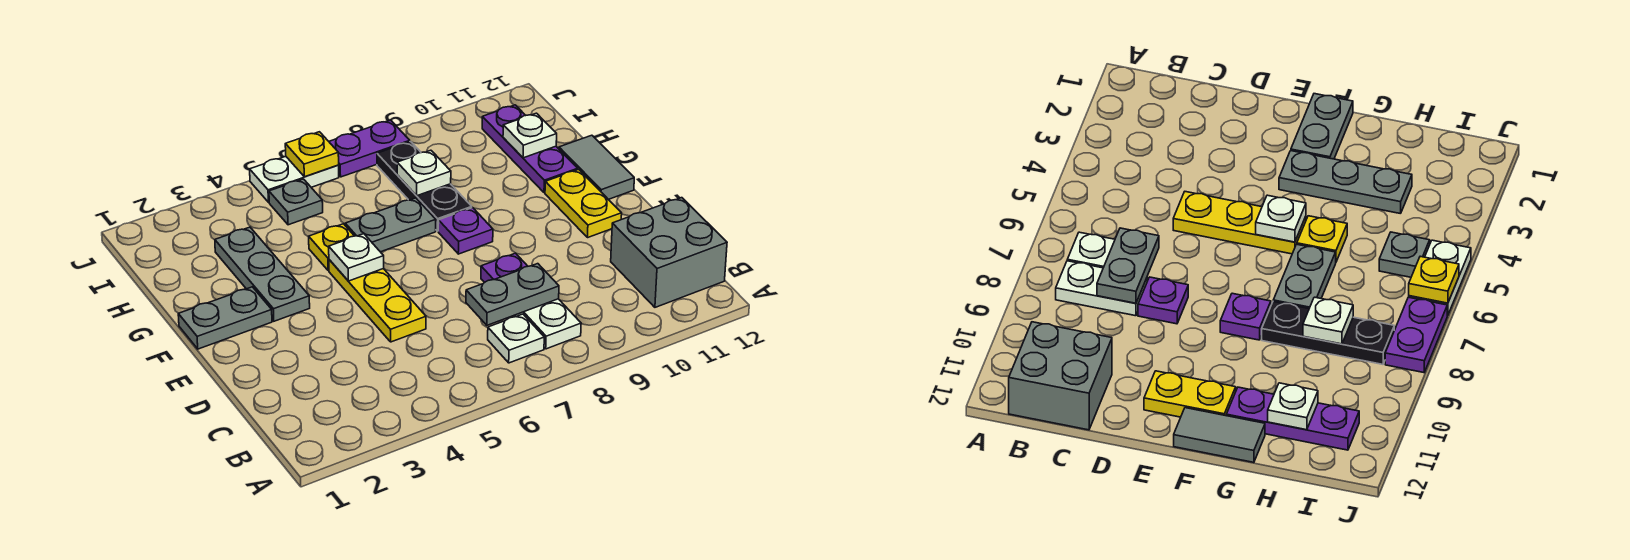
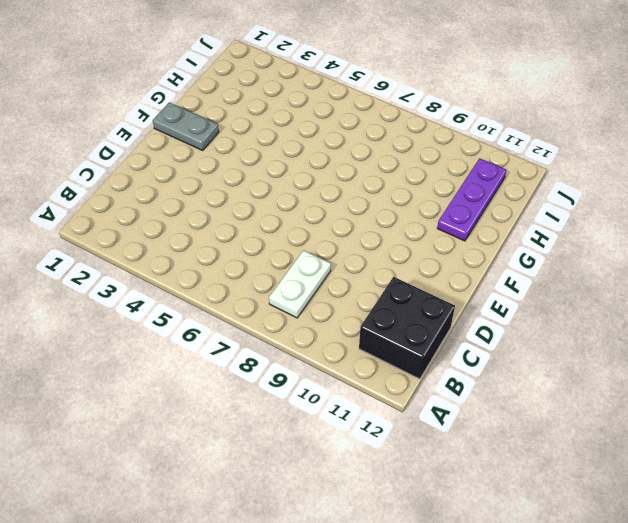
black brick B11:C12 level 1 -> grey brick B11:C12 level 1
none -> white plate B7 level 1
none -> yellow plate D5:F5 level 1
none -> purple plate D8 level 1

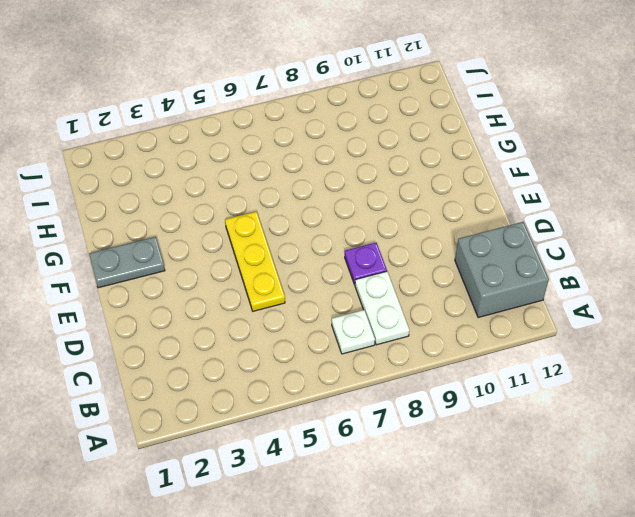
none -> yellow plate E11:F11 level 1
none -> grey plate F3:H3 level 1
none -> purple plate F8 level 1

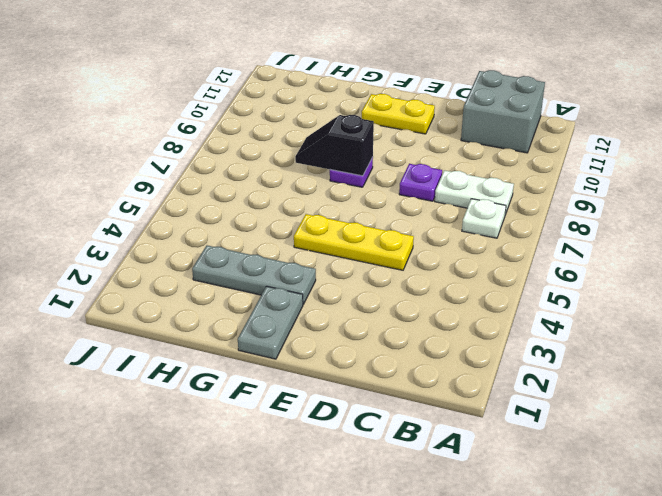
black slope F8:G8 level 2 top F -> none
none -> grey tile F12:G12 level 1
none -> yellow plate G5 level 1
none -> grey plate G6:G7 level 1

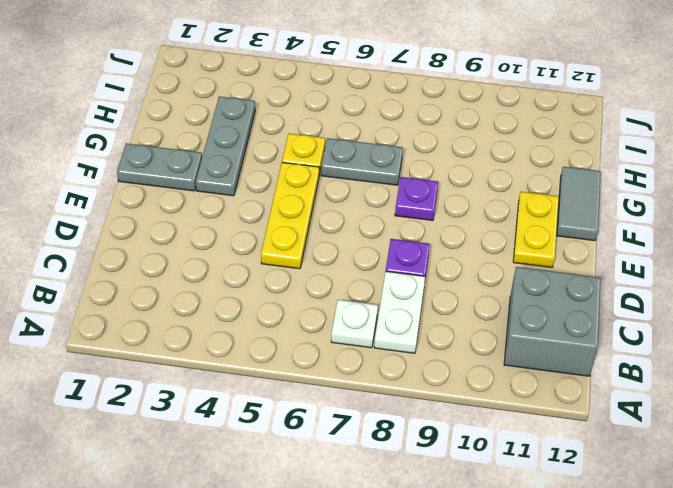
none -> black plate G8:I8 level 1
none -> purple plate G11:I11 level 1
none -> grey plate I5 level 1

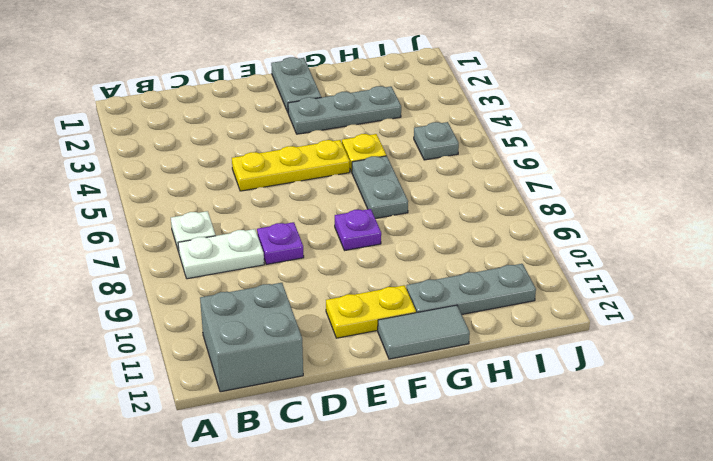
grey plate G11:I11 level 1 -> purple plate G11:I11 level 1
none -> black plate G8:I8 level 1
none -> white plate J5:J6 level 1
none -> purple plate J7:J8 level 1

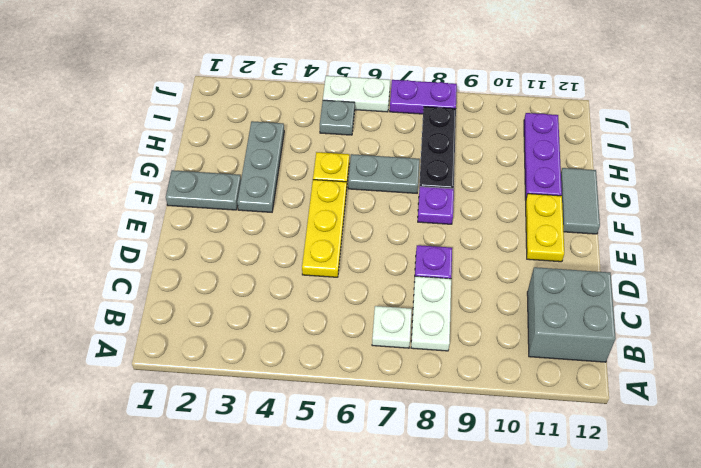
none -> grey plate C7:C8 level 2
none -> white plate F5 level 2
none -> white plate H8 level 2

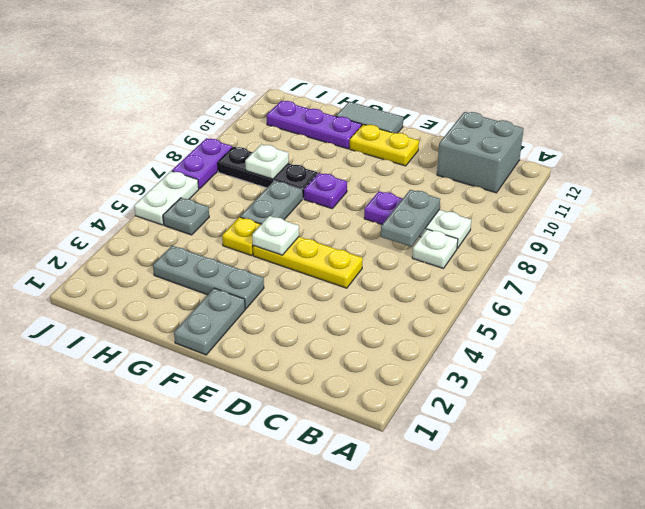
none -> white plate H11 level 2
none -> yellow plate J6 level 2

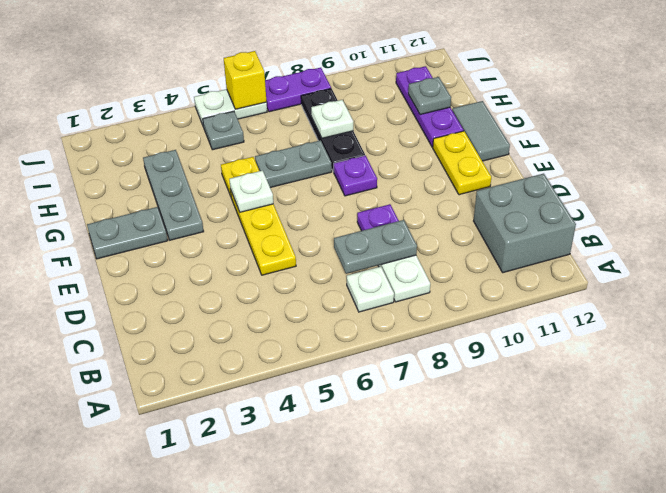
grey plate H11 level 2 -> white plate H11 level 2
yellow brick J6 level 2 -> yellow plate J6 level 2

